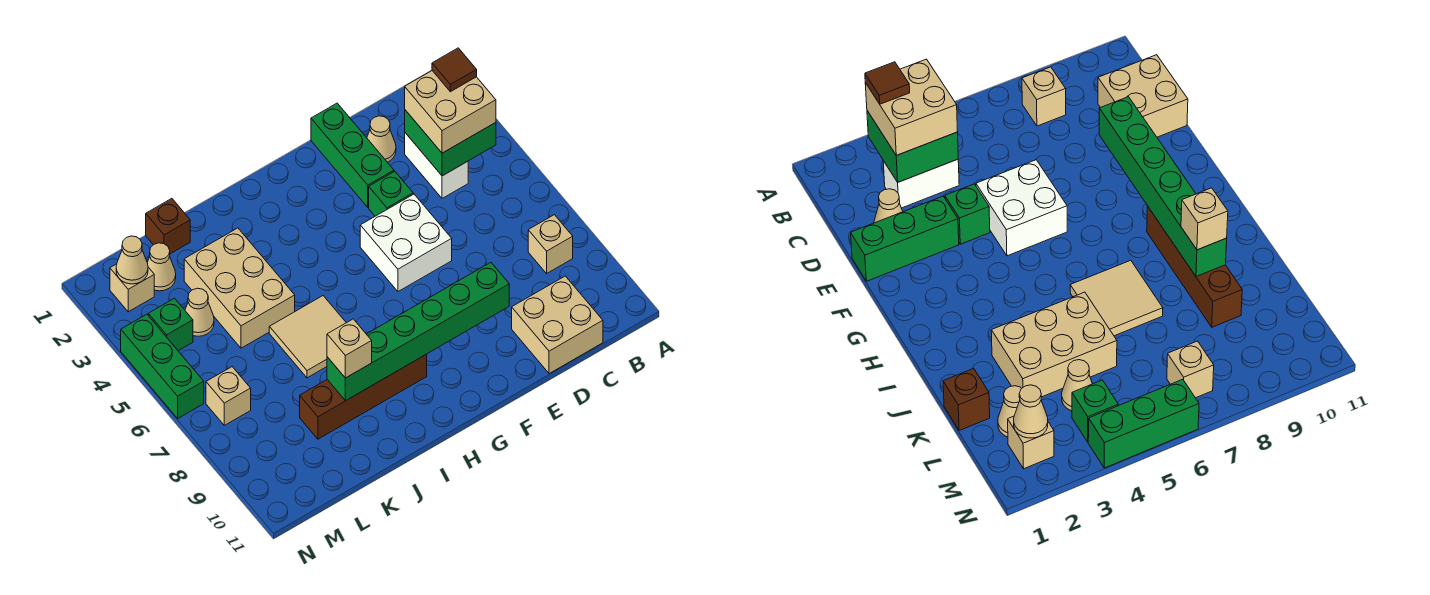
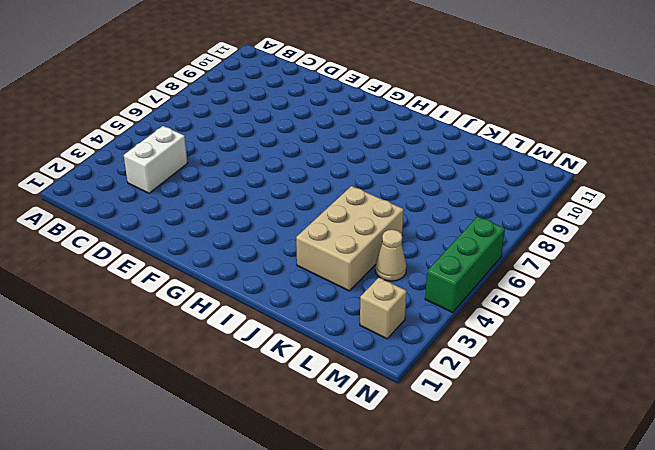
none -> tan brick B8 level 1
none -> tan brick C10:D11 level 1
none -> tan cone D2 level 1

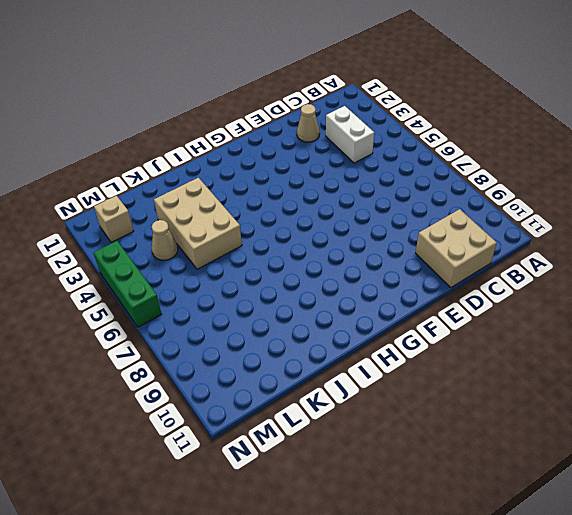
none -> tan brick B8 level 1
none -> green brick E1:E3 level 1
none -> green brick E4 level 1

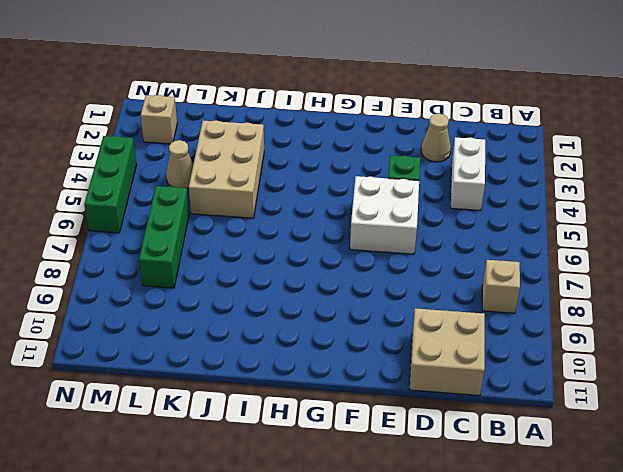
green brick L6:L8 level 1 -> green brick E1:E3 level 1
none -> brown brick H9:K9 level 1
none -> tan tile I6:J7 level 1
none -> brown brick K1 level 1

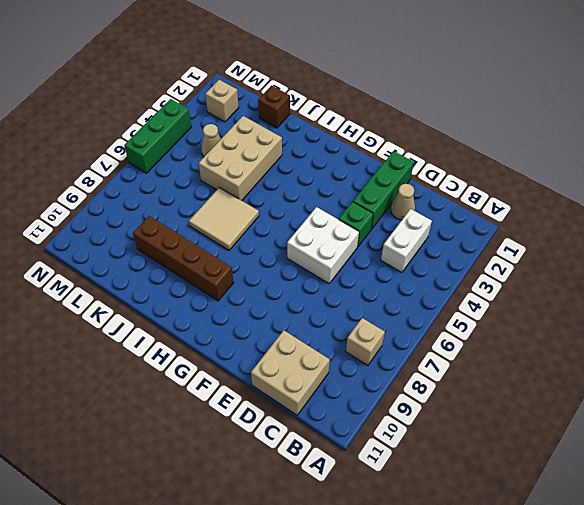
none -> tan cone L2 level 1
none -> green brick M4 level 1
none -> tan brick M7 level 1

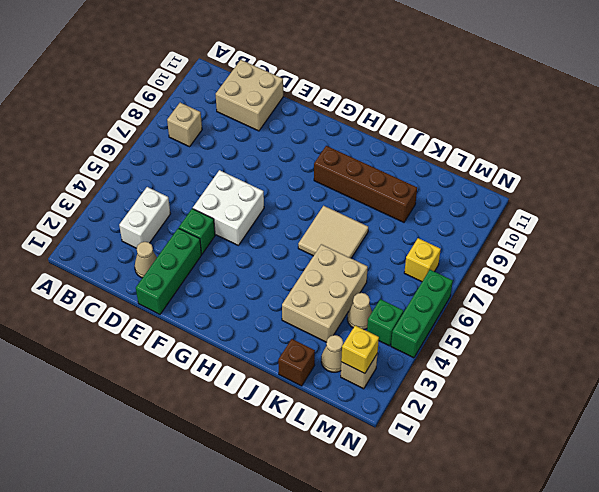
yellow brick M2 level 2 -> tan cone M2 level 2
yellow brick M7 level 1 -> tan brick M7 level 1
none -> green brick B3:C4 level 2
none -> green brick E9:J9 level 2
none -> tan brick B3:C4 level 3

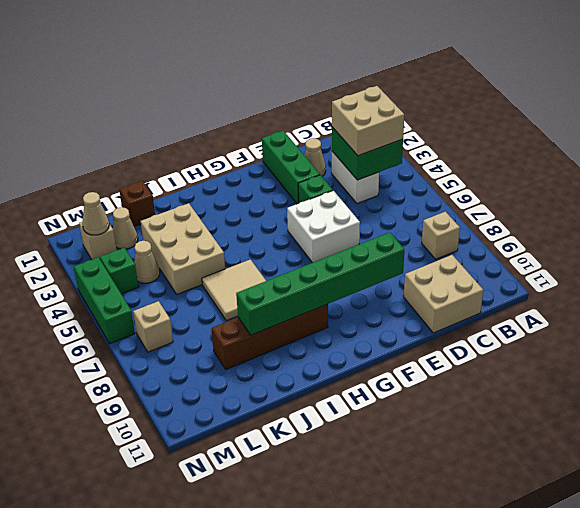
none -> tan brick J9 level 3
none -> brown tile B3 level 4

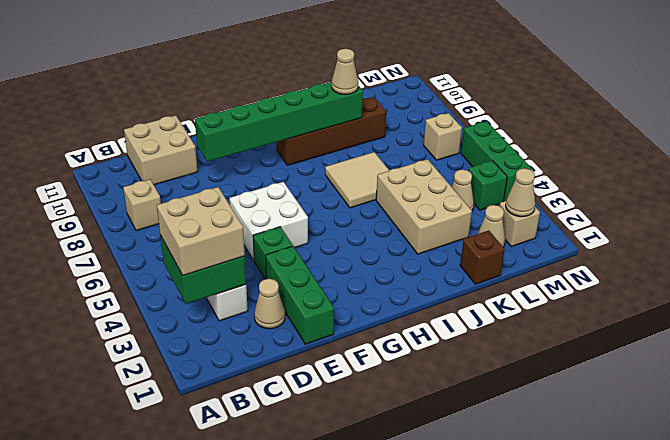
tan cone J9 level 3 -> tan brick J9 level 3
none -> brown tile B3 level 4

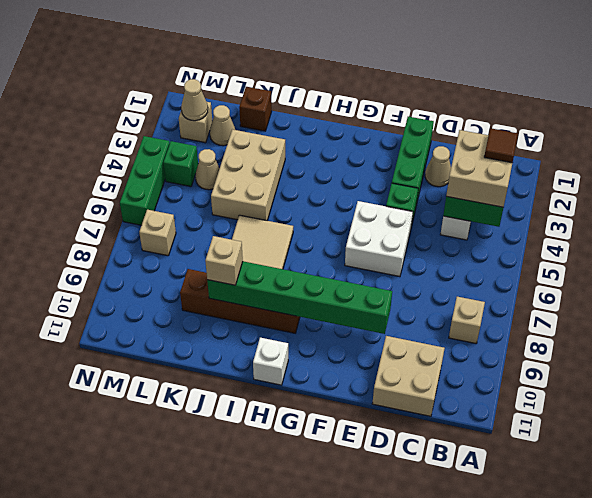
white brick H11 level 1 -> none

